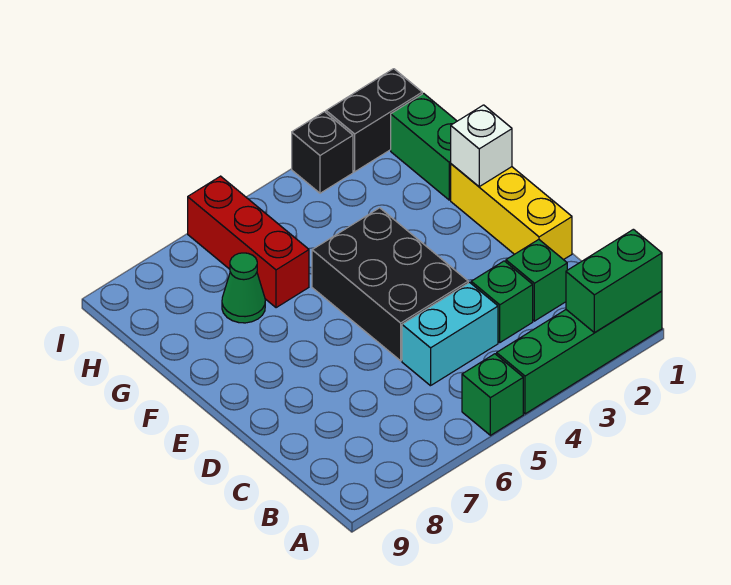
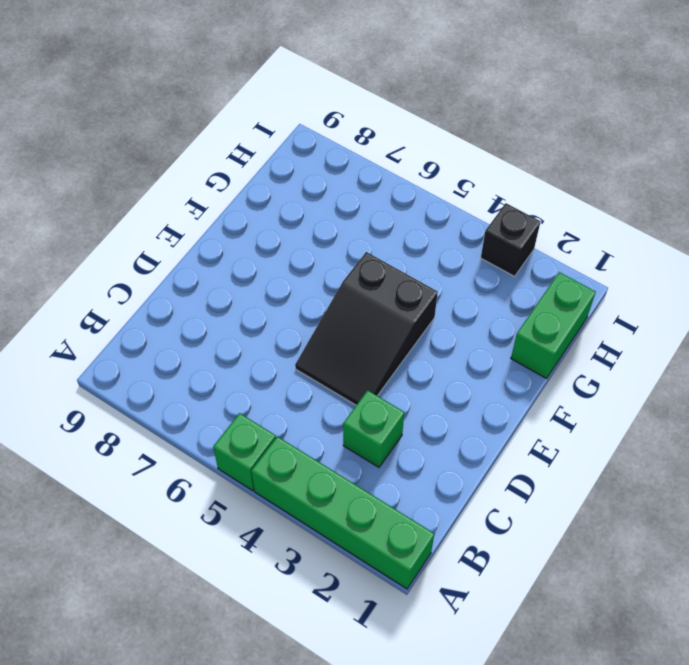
black slope D4:F5 level 1 top F -> black brick D4:F5 level 1
none -> green brick C2 level 1
none -> cyan brick C4:C5 level 1
none -> yellow brick D1:F1 level 1

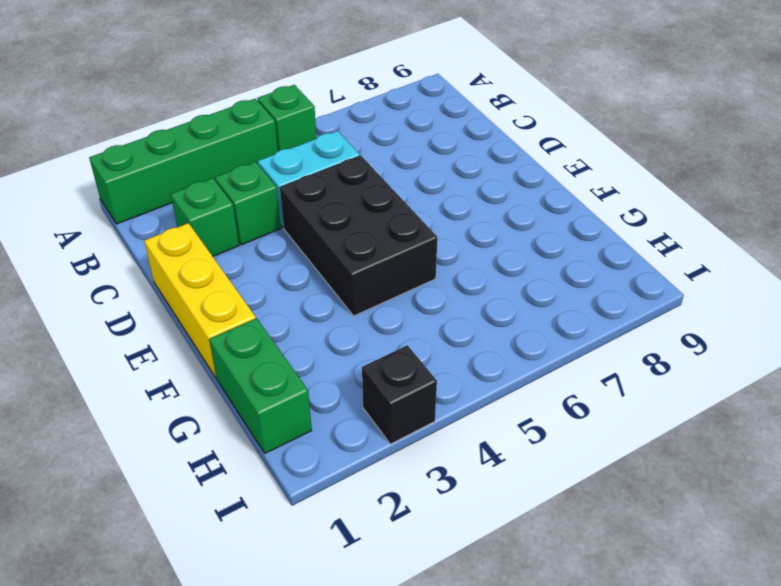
none -> red brick G6:I6 level 1
none -> green cone G7 level 1
none -> black brick I1:I2 level 1

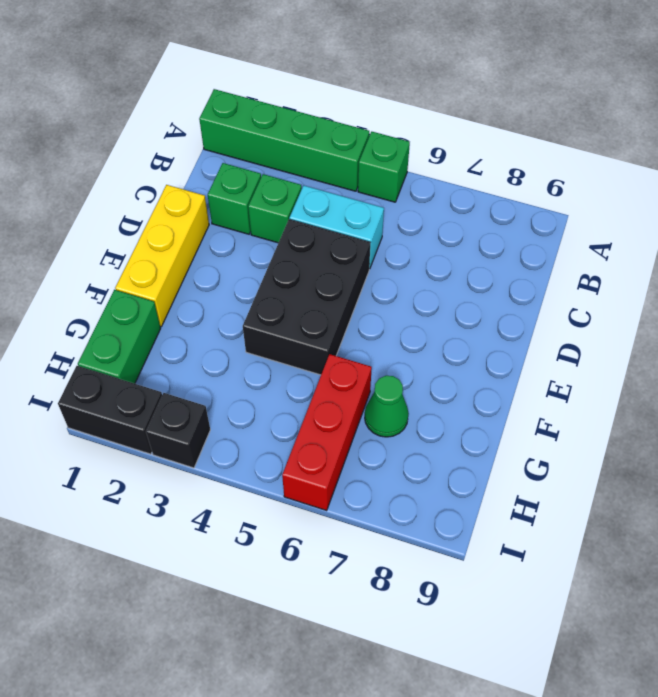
none -> green brick A1:A2 level 2
none -> white brick F1 level 2

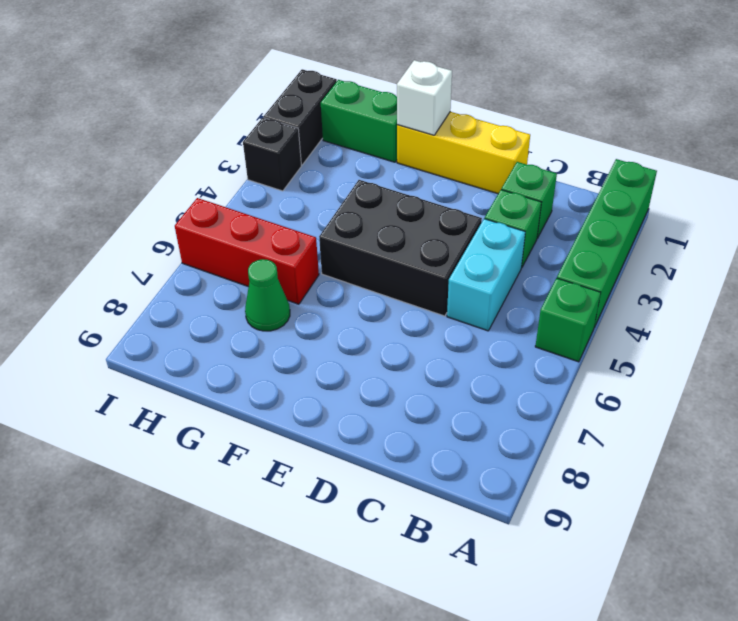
none -> green brick A1:A2 level 2

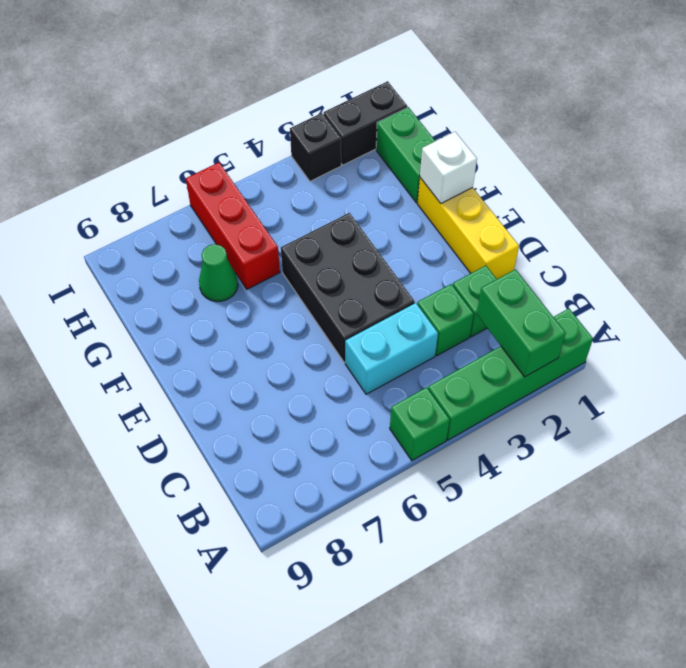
green brick A2:B2 level 2 -> green brick A1:A2 level 2

